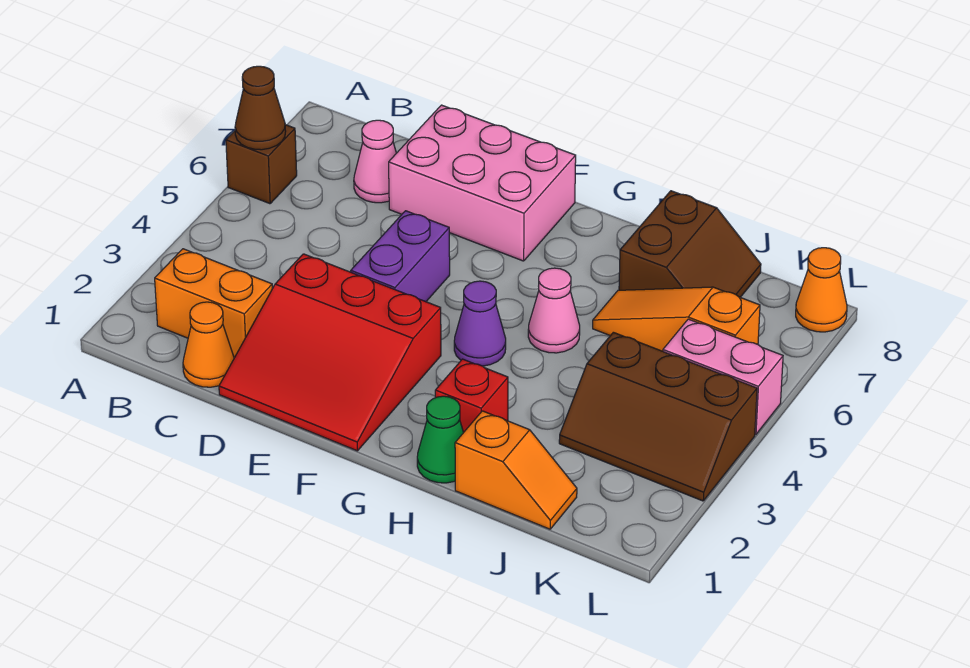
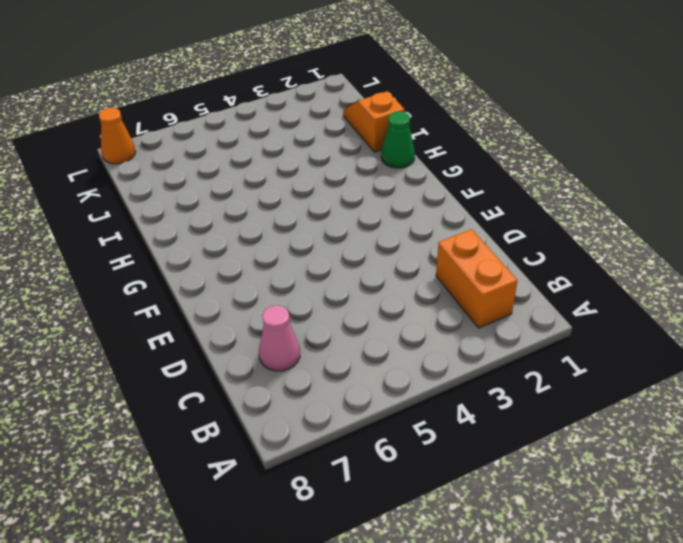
none -> brown brick A6 level 1
none -> orange cone C1 level 1
none -> red slope D1:F3 level 1 top 3

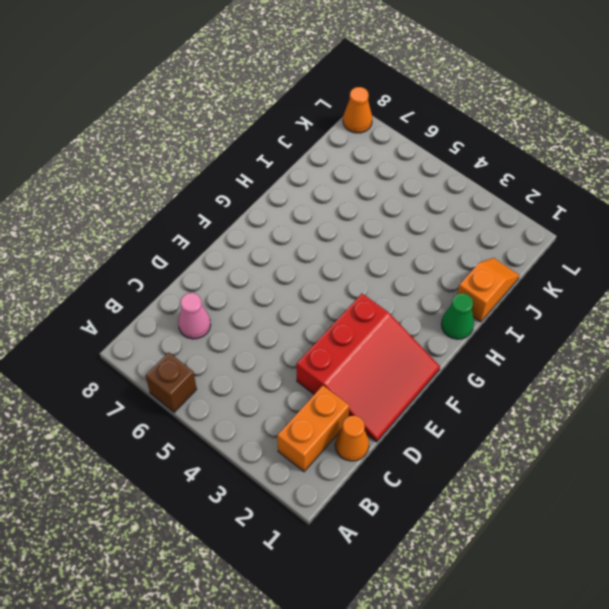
none -> pink brick D7:F8 level 1
none -> purple brick E4:E5 level 1
none -> purple cone G4 level 1

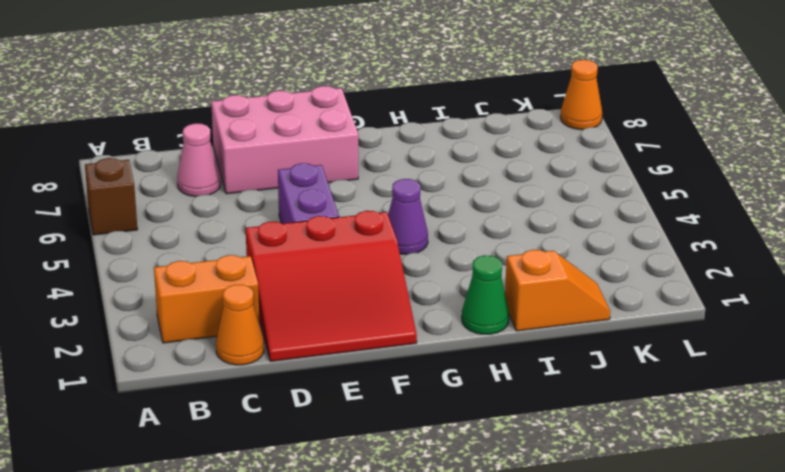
none -> red brick H2 level 1
none -> pink cone H5 level 1
none -> orange slope I6:K6 level 1 top K

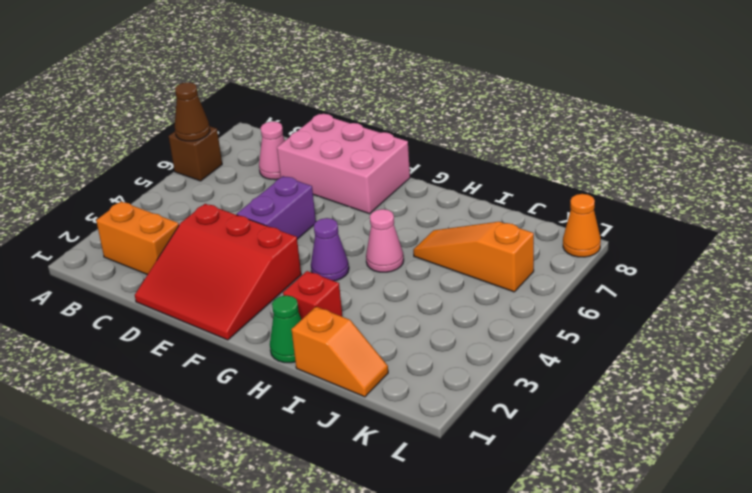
none -> orange cone C1 level 1
none -> brown slope I7:J8 level 1 top I
none -> brown slope J3:L4 level 1 top 4

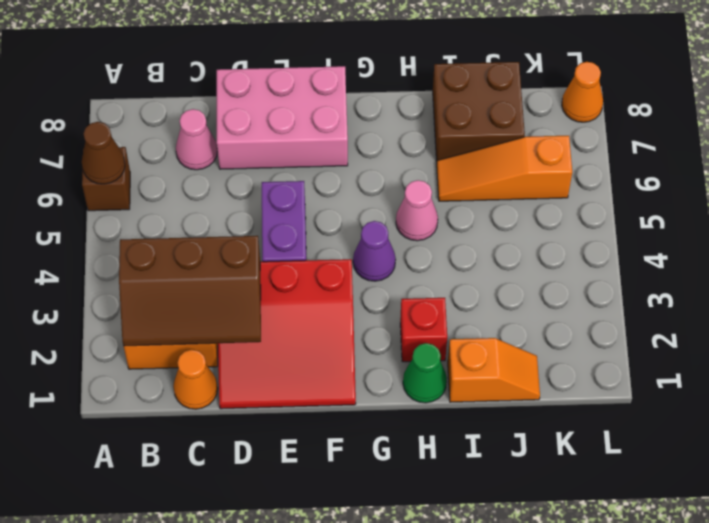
brown slope B2:D3 level 2 top 3 -> brown slope J3:L4 level 1 top 4
brown brick I7:J8 level 1 -> brown slope I7:J8 level 1 top I
none -> pink brick K5:L5 level 1

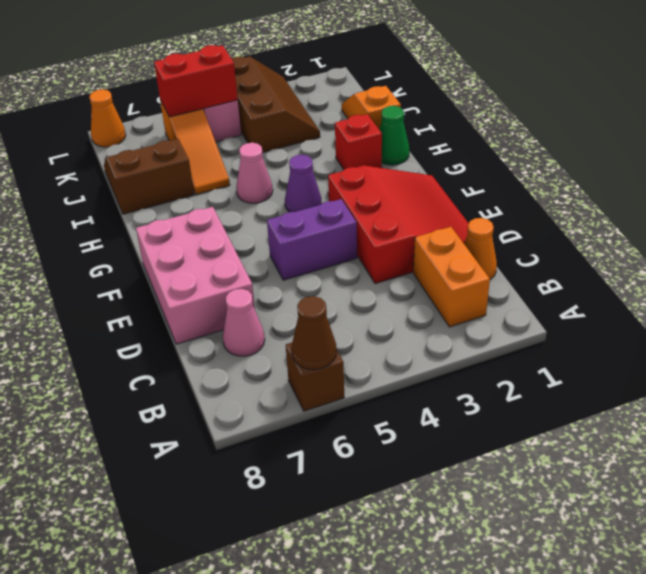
red brick K5:K6 level 2 -> none

